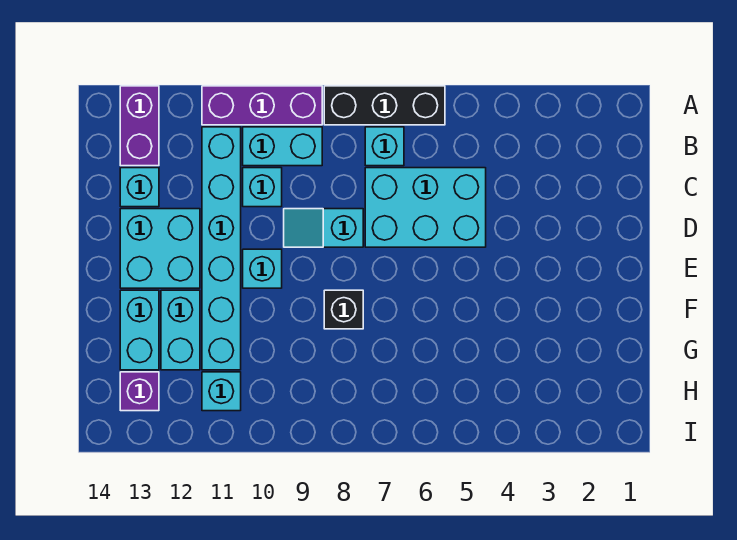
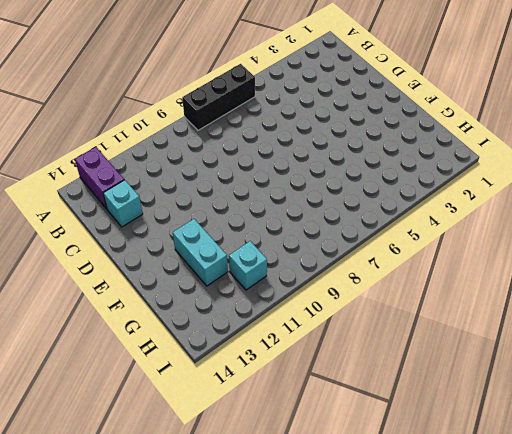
none -> purple brick A9:A11 level 1
none -> cyan brick B7 level 1
none -> cyan brick B9:B10 level 1

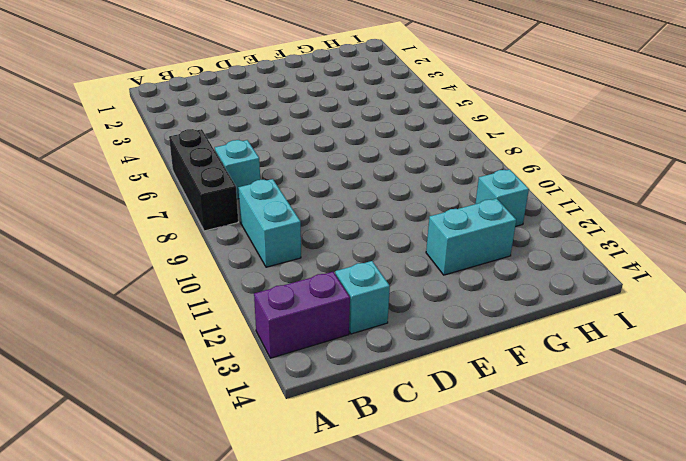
none -> purple brick A9:A11 level 1
none -> cyan brick B11:G11 level 1
none -> cyan brick C5:D7 level 1

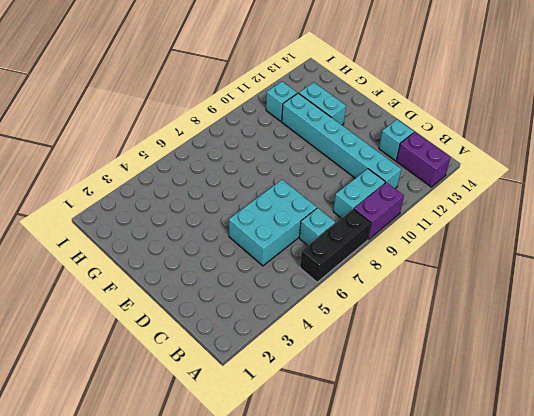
purple brick A9:A10 level 1 -> purple brick A9:A11 level 1
none -> cyan brick C10 level 1
none -> cyan slope D8:D9 level 1 top 8
none -> cyan brick D12:E13 level 1

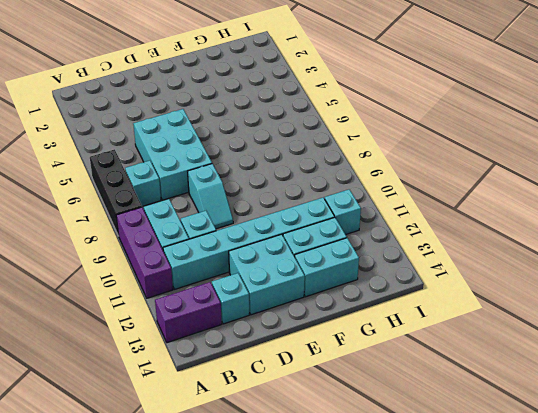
none -> cyan brick E10 level 1
none -> black brick F8 level 1
none -> purple brick H13 level 1

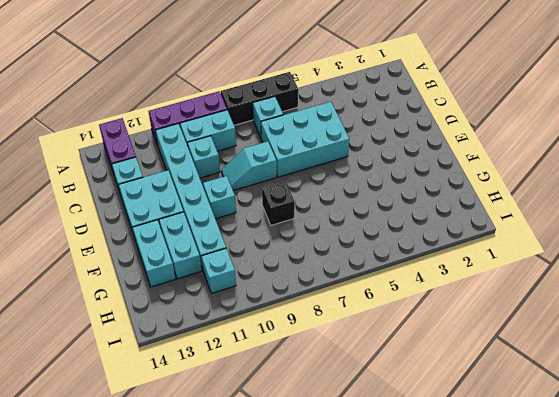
none -> purple brick H13 level 1

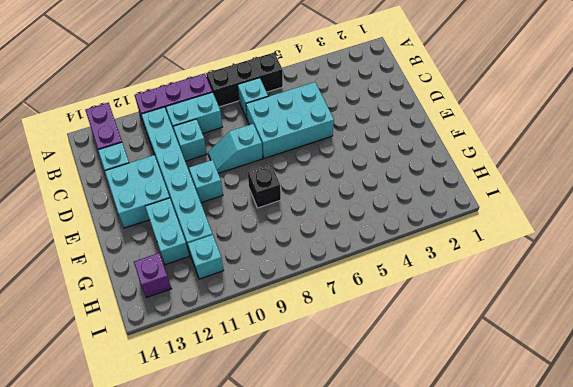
none -> cyan brick F13:G13 level 1

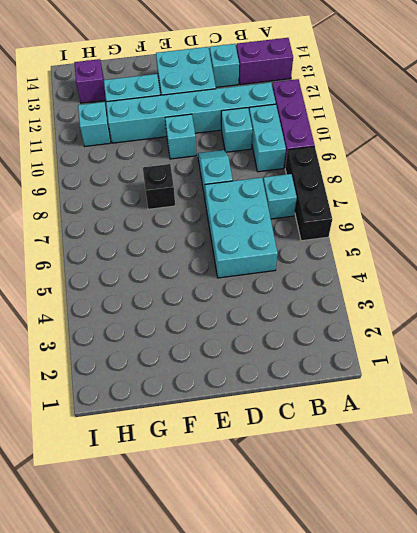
none -> cyan brick F13:G13 level 1

